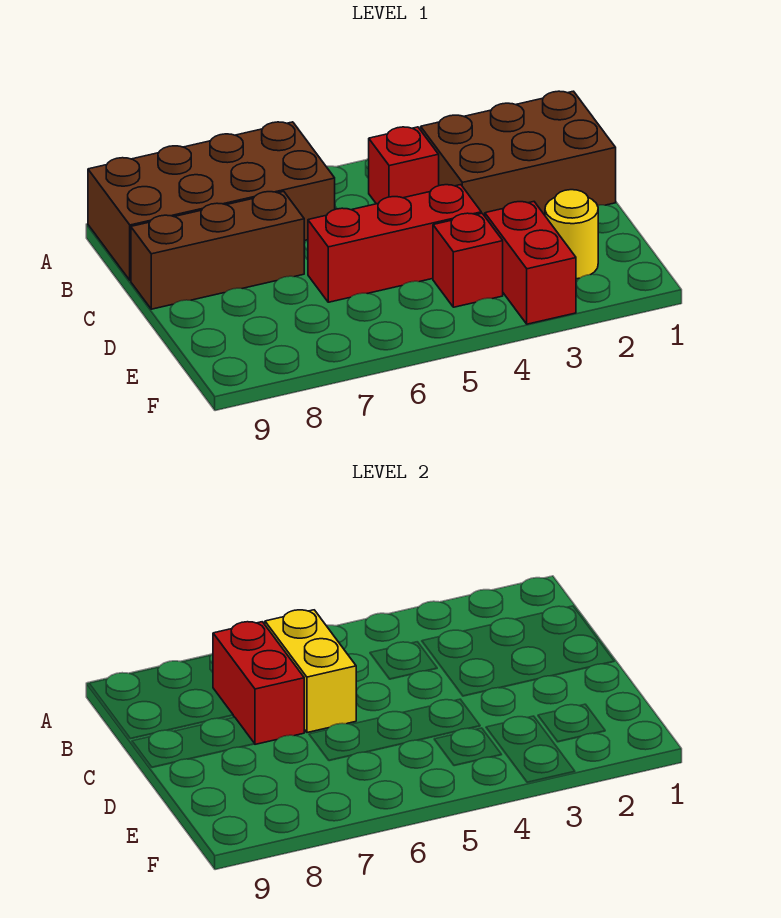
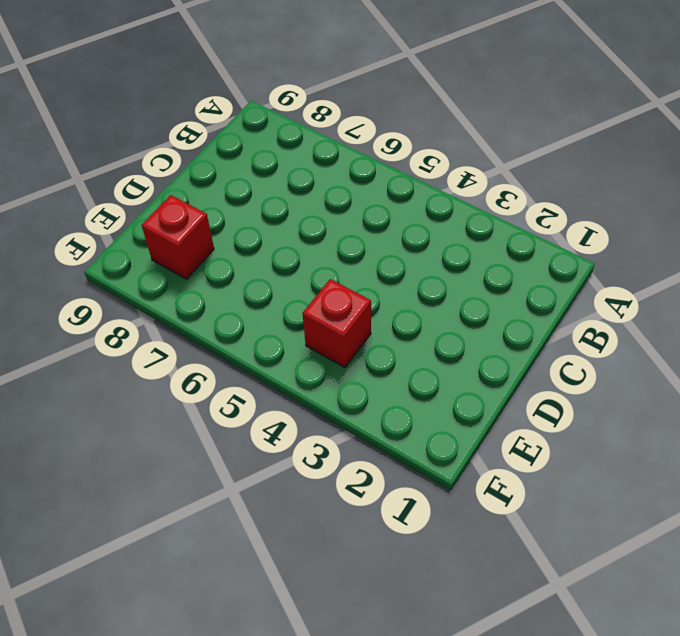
red brick E8 level 1 -> red brick B4 level 1
none -> brown brick A6:B9 level 1
none -> brown brick B1:C3 level 1

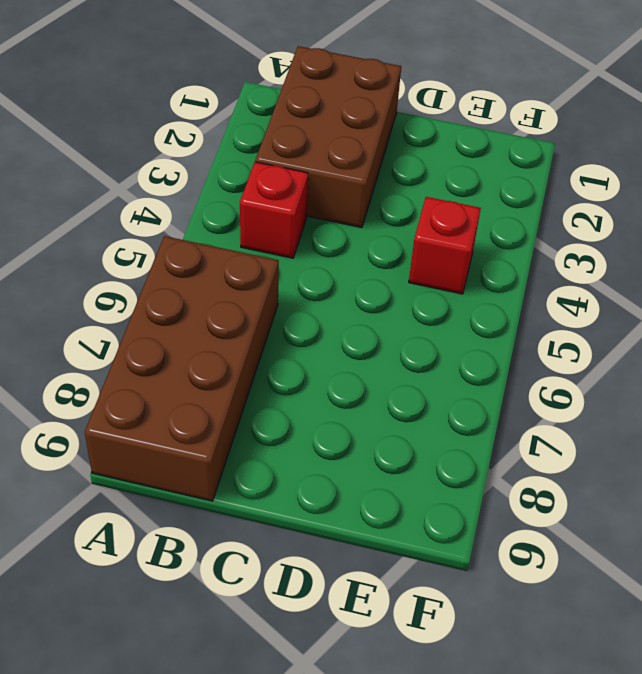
none -> brown brick C7:C9 level 1
none -> red brick D4:D6 level 1

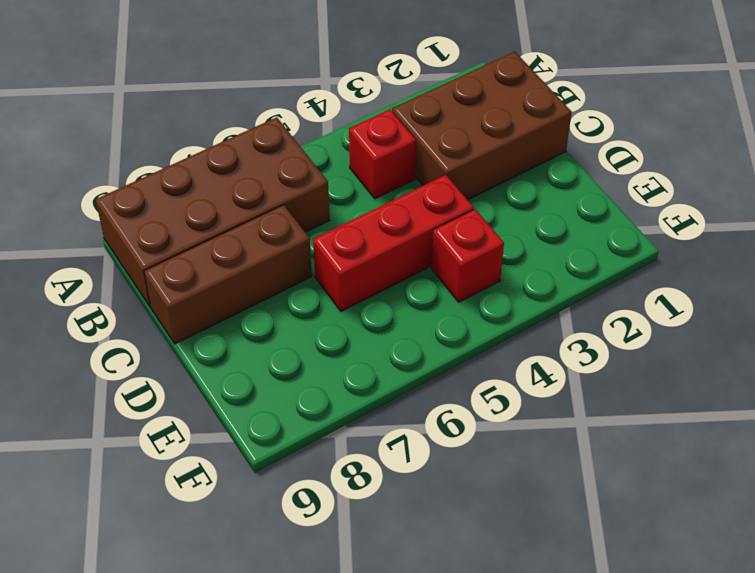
none -> yellow round brick E2 level 1
none -> red brick E3:F3 level 1

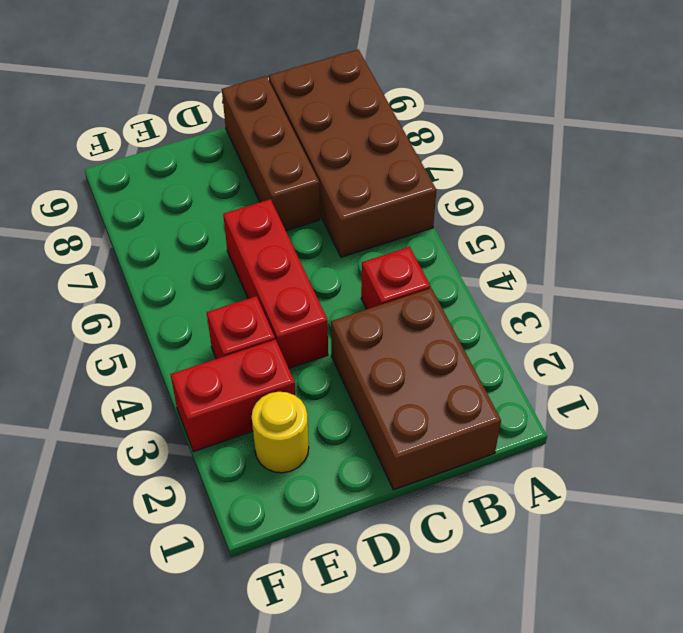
none -> yellow brick B6:C6 level 2
none -> red brick B7:C7 level 2

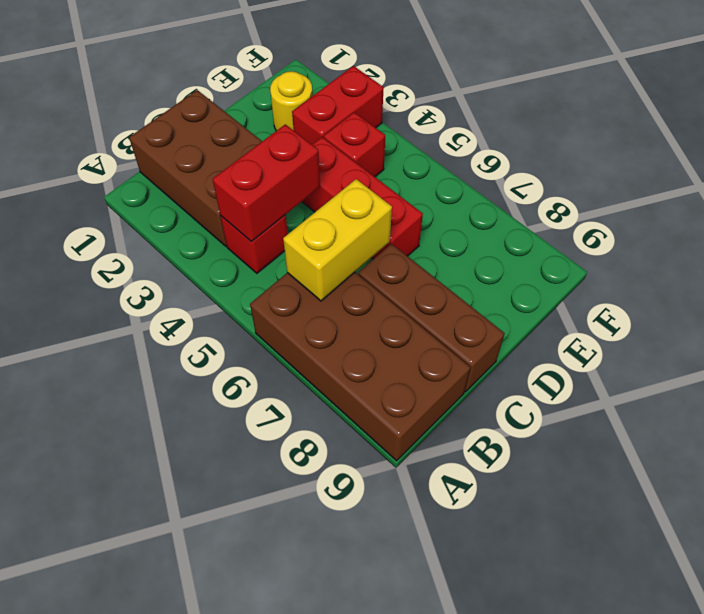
red brick B4:C4 level 2 -> red brick B7:C7 level 2

